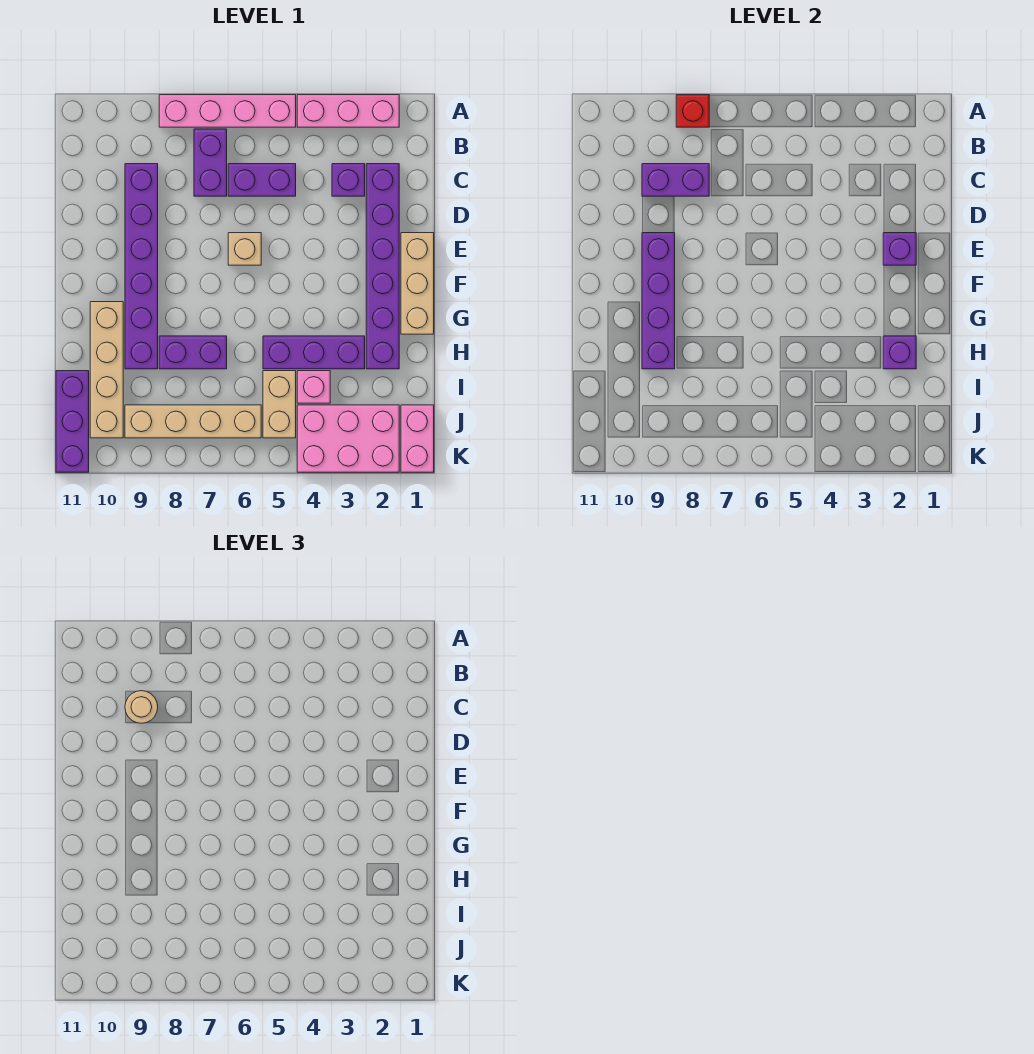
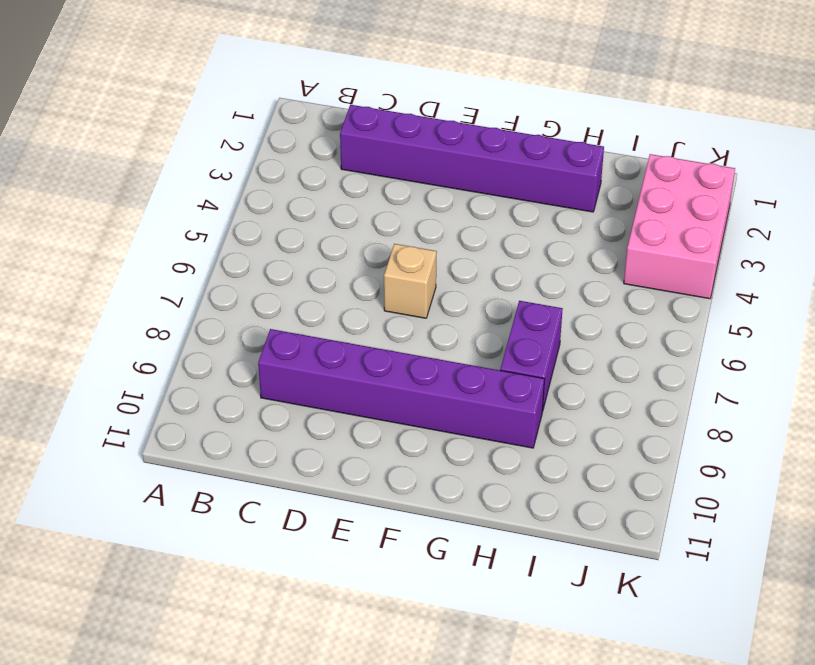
none -> pink brick A2:A4 level 1
none -> pink brick A5:A8 level 1
none -> purple brick B7:C7 level 1

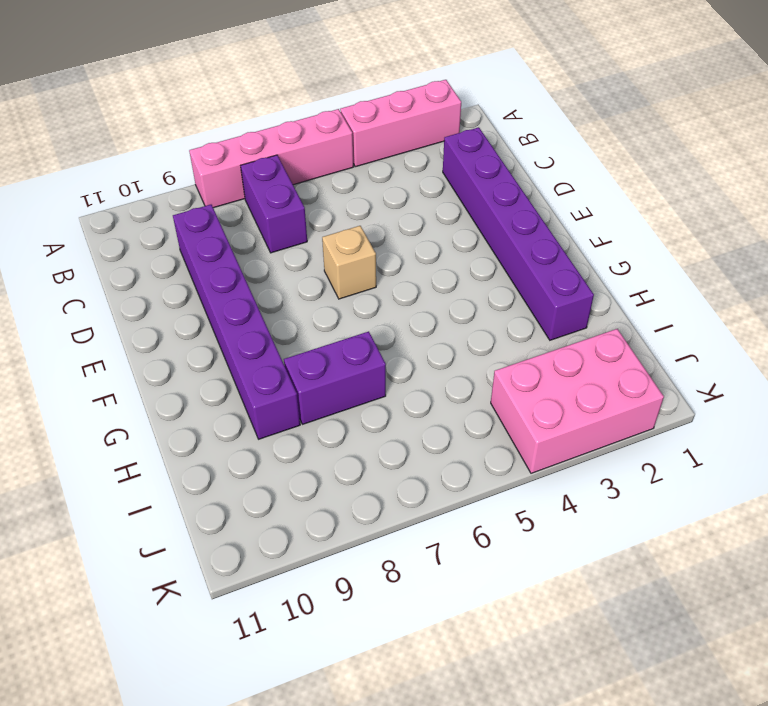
none -> purple brick C3 level 1
none -> purple brick C5:C6 level 1
none -> tan brick E1:G1 level 1

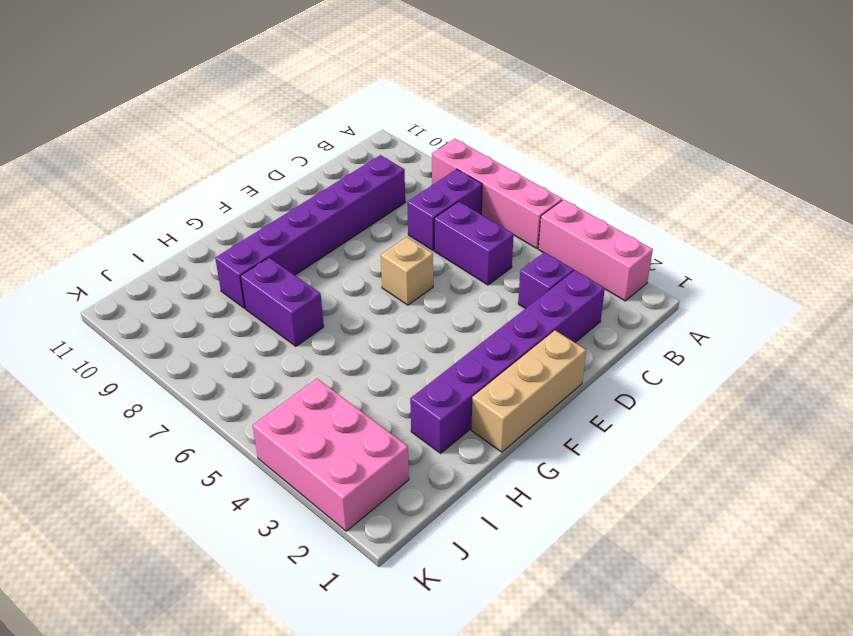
none -> tan brick G10:J10 level 1
none -> purple brick H3:H5 level 1
none -> pink brick I4 level 1

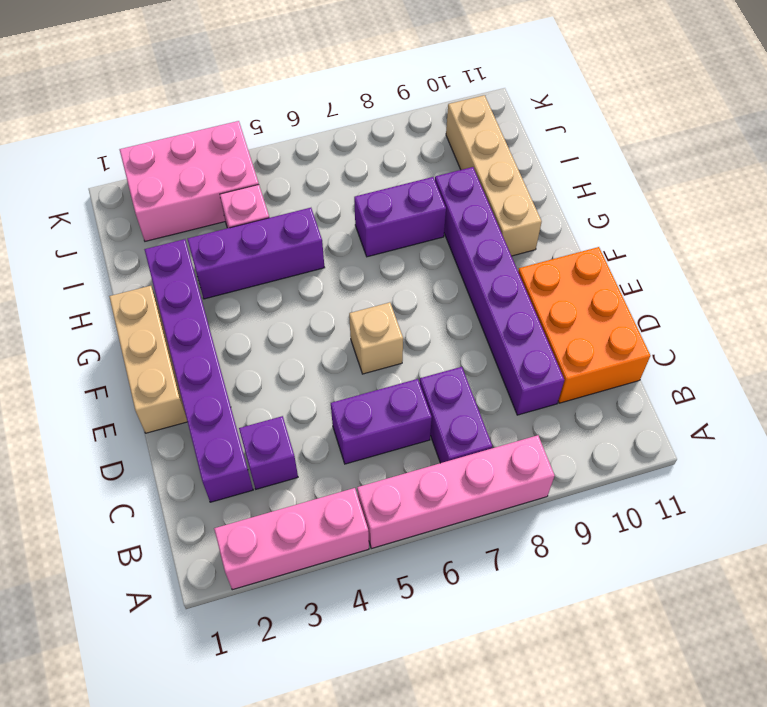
orange brick C10:E11 level 1 -> none
none -> tan brick I5:J5 level 1
none -> purple brick I11:K11 level 1
none -> pink brick J1:K1 level 1

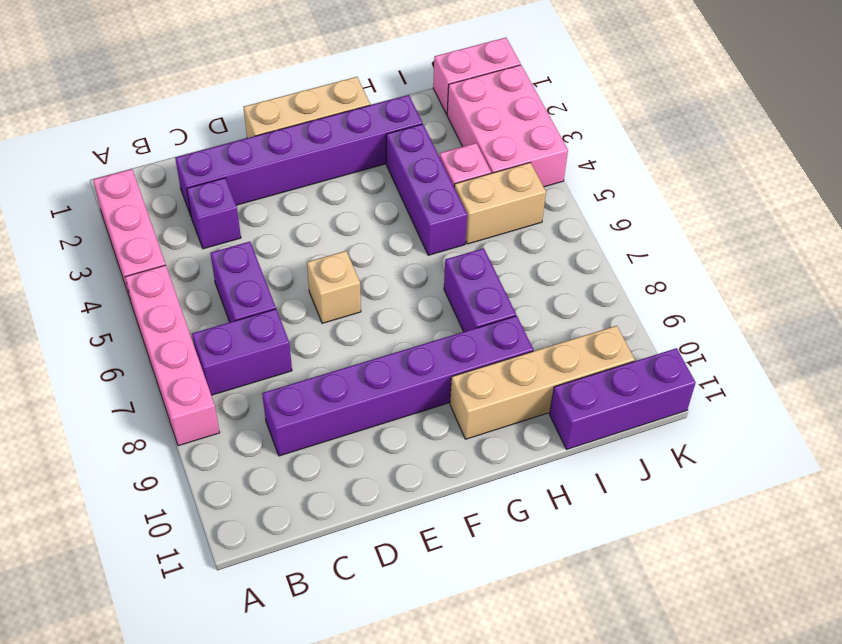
none -> tan brick J6:J9 level 1
none -> red brick A8 level 2
none -> purple brick C8:C9 level 2

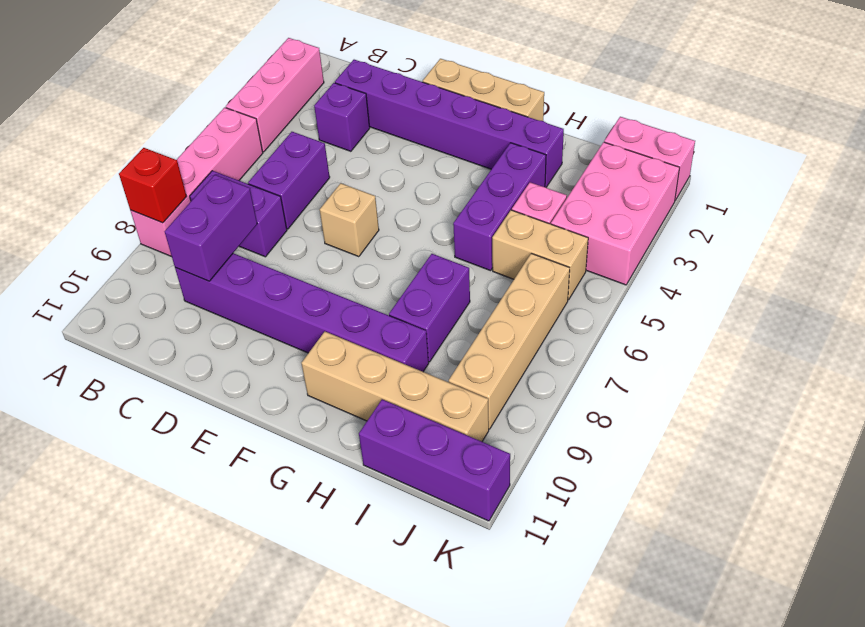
none -> purple brick E2 level 2
none -> purple brick E9:H9 level 2
none -> purple brick H2 level 2

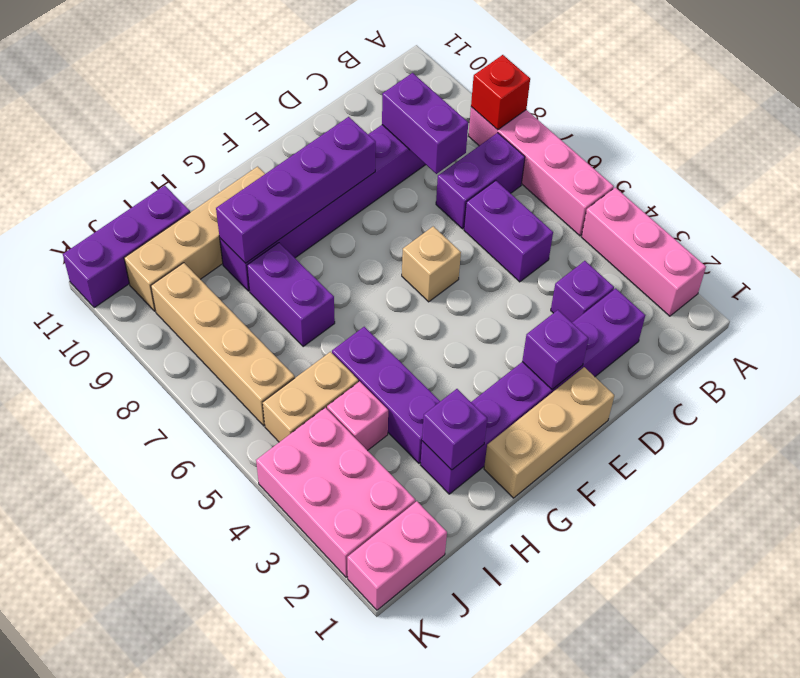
none -> tan round brick C9 level 3

